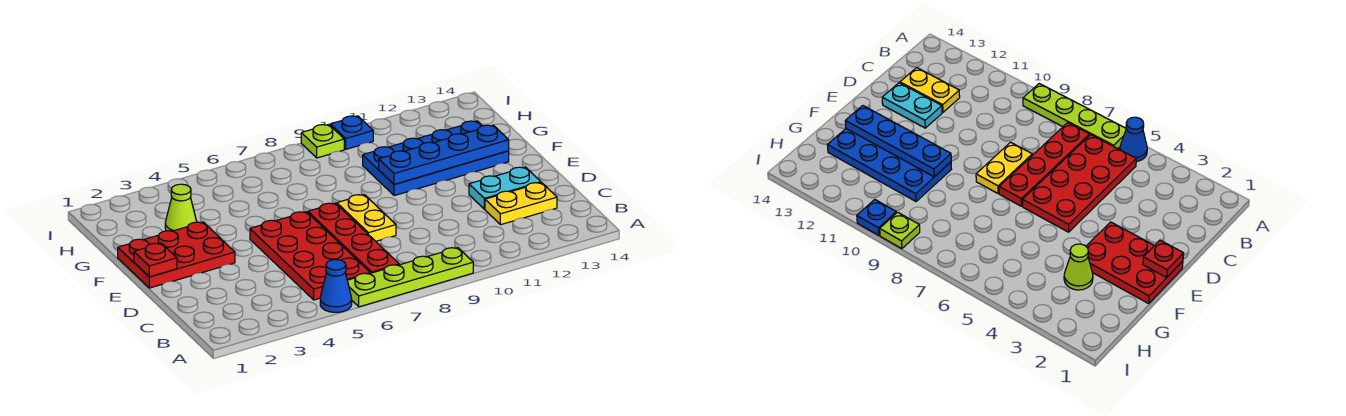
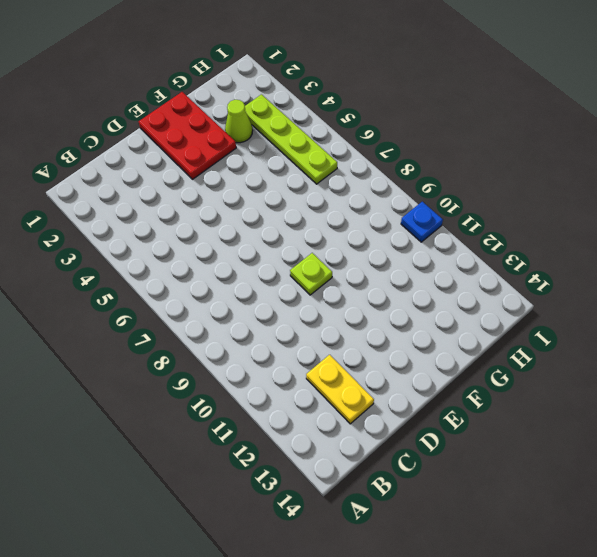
lime plate E9 level 1 -> lime plate I9 level 1
lime plate H3:H6 level 1 -> lime plate A6:A9 level 1
none -> blue cone A5 level 1
none -> red plate B5:E6 level 1
none -> red plate B7:E7 level 1

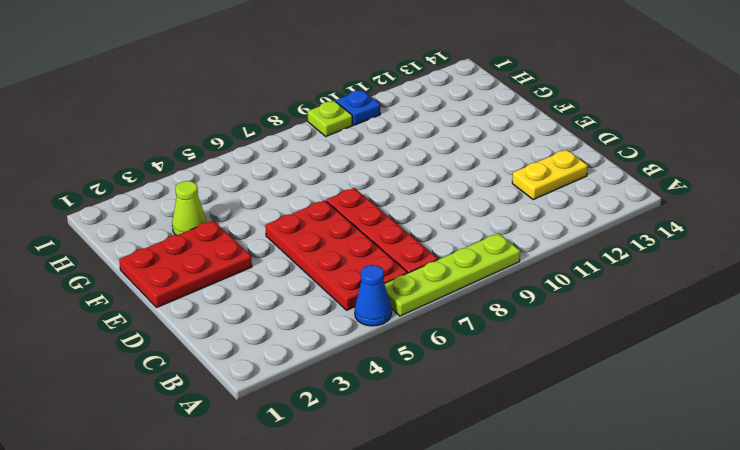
none -> yellow plate D8:E8 level 1
none -> cyan plate D12:D13 level 1
none -> blue plate F10:G13 level 1

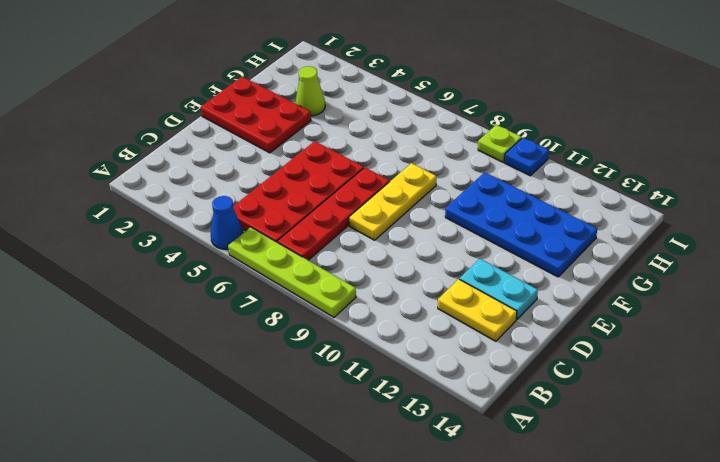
yellow plate D8:F8 level 1 -> yellow plate D8:E8 level 1
none -> red plate E1 level 2
none -> blue plate F10:F13 level 2

